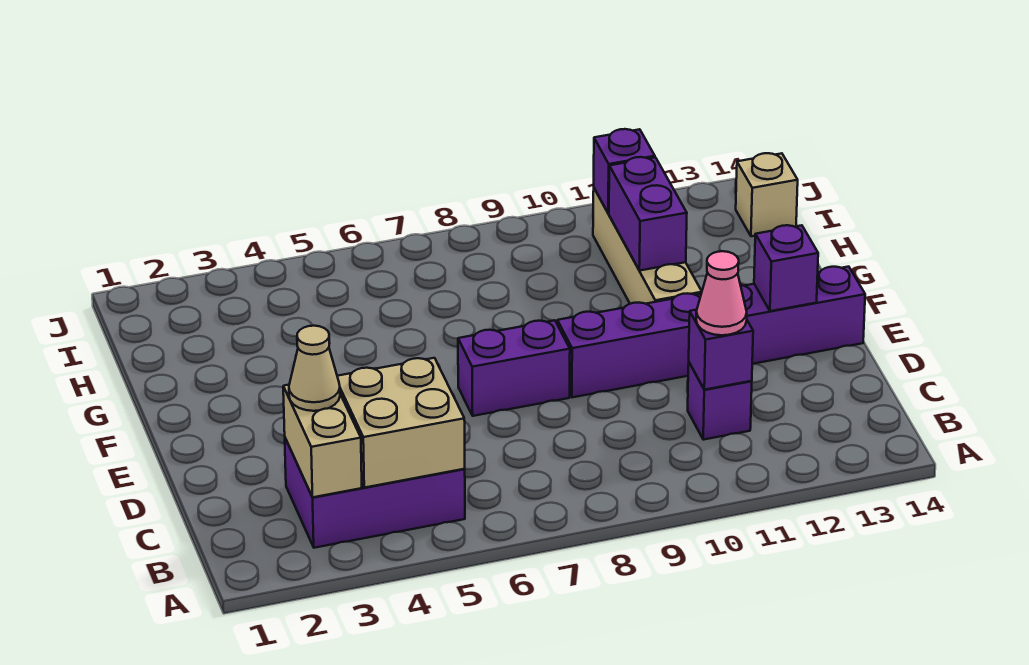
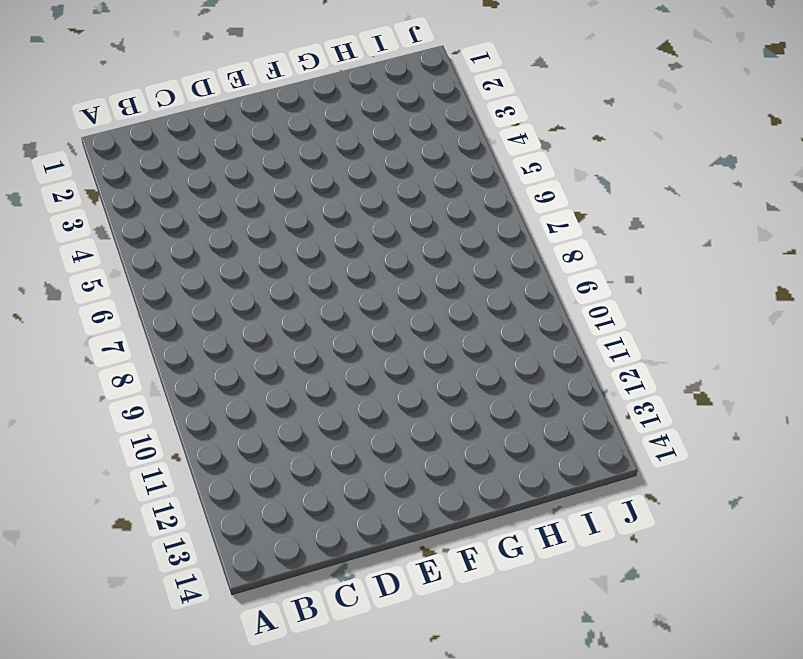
none -> purple brick B3:C5 level 1
none -> purple brick C11 level 1
none -> purple brick E7:E8 level 1

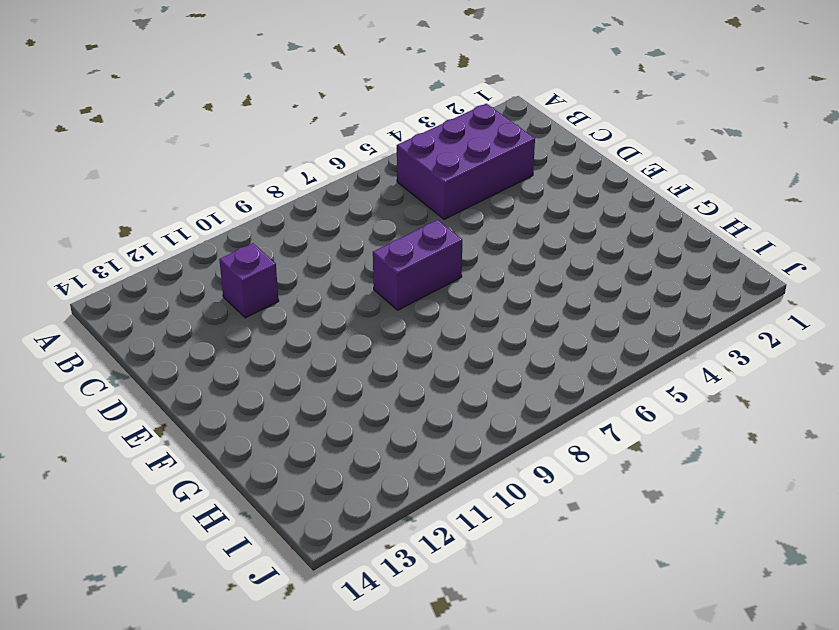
none -> purple brick E9:E14 level 1
none -> tan brick F11:I11 level 1
none -> tan brick I14 level 1

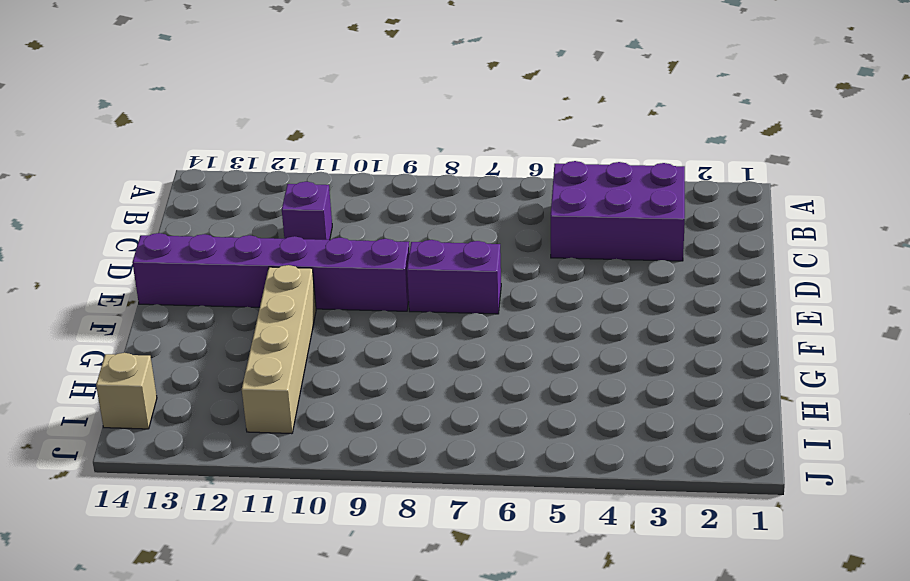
none -> tan brick B3:C3 level 2
none -> tan brick B4:C5 level 2
none -> purple brick C11 level 2

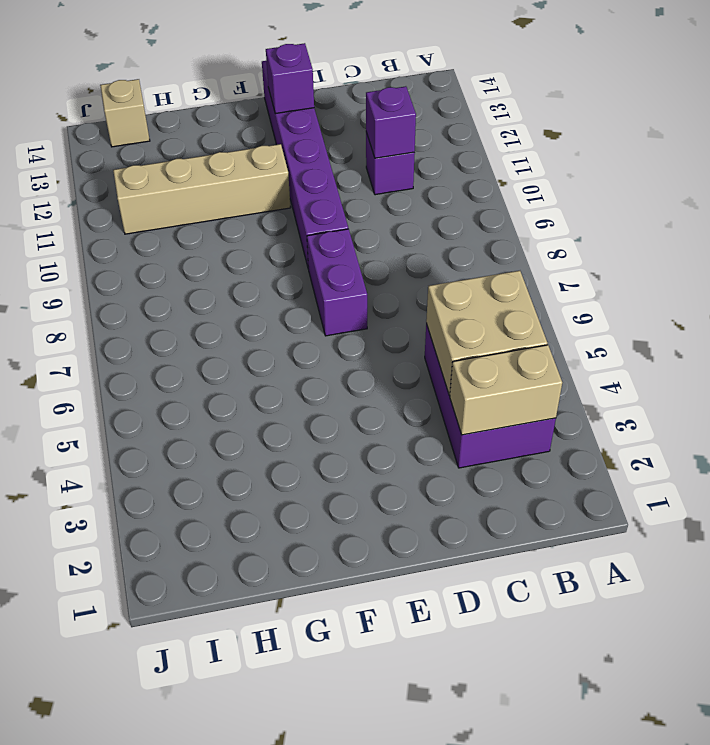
none -> purple brick G11:H11 level 2
none -> purple brick I11 level 2
none -> tan cone C3 level 3

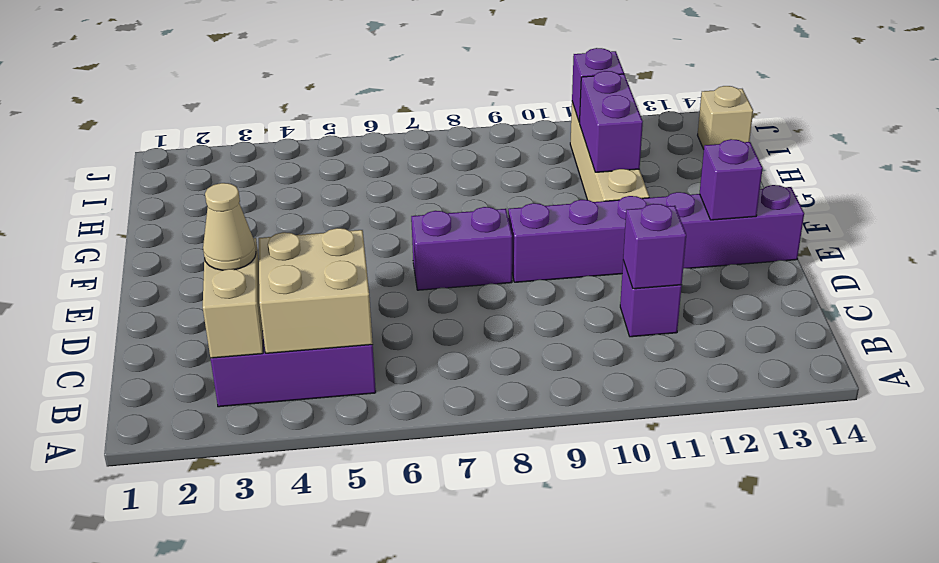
none -> pink cone C11 level 3

